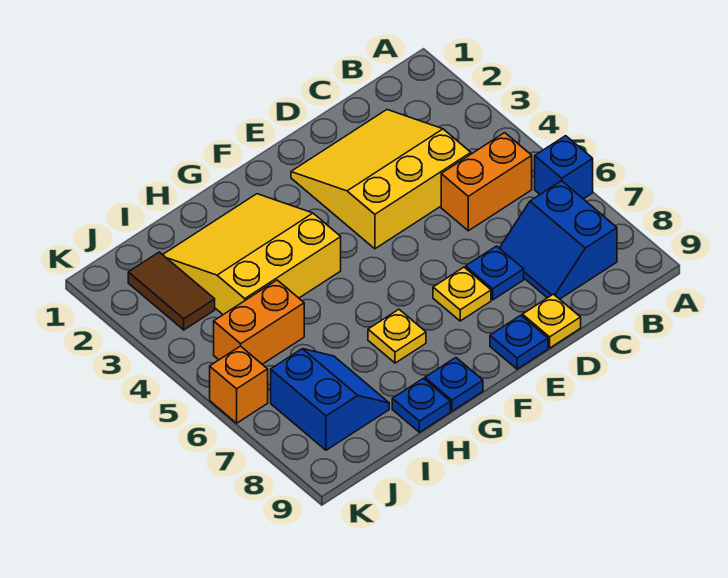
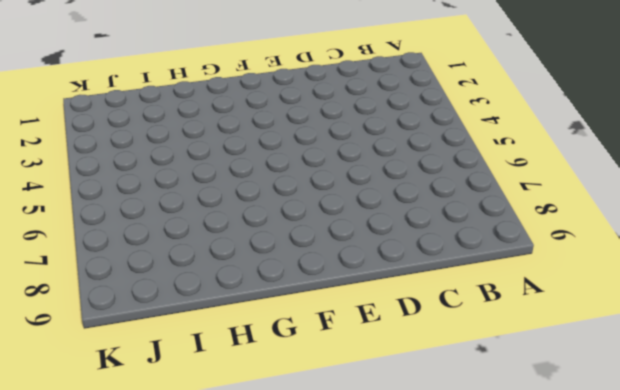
none -> blue brick A6 level 1
none -> orange brick B5:C5 level 1
none -> blue slope B7:C8 level 1 top B

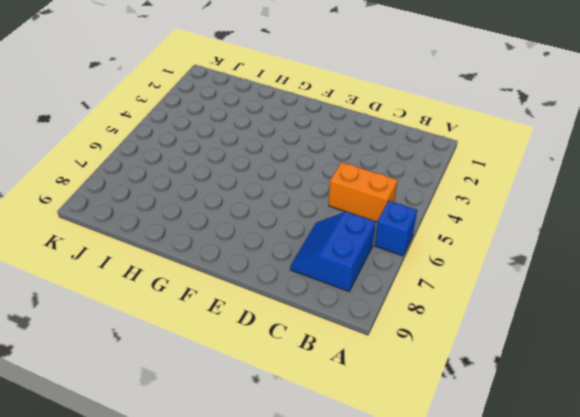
none -> yellow slope C2:E4 level 1 top 4
none -> blue plate D7 level 1
none -> yellow plate D9 level 1

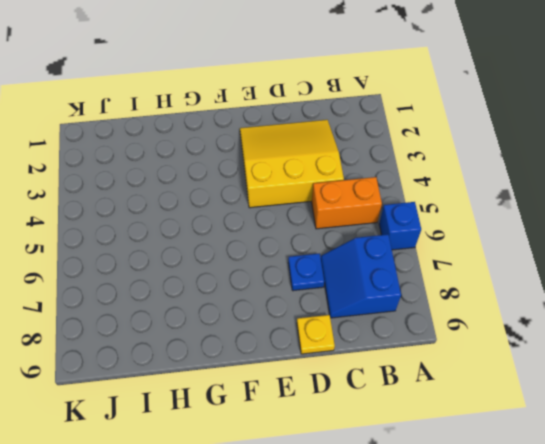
none -> yellow plate E7 level 1
none -> blue plate E9 level 1
none -> yellow slope G2:I4 level 1 top 4

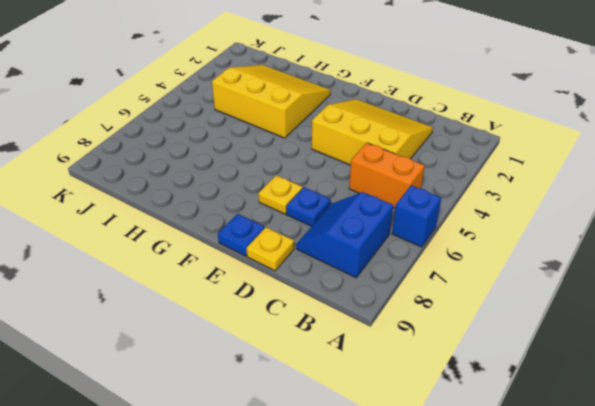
none -> yellow plate G7 level 1
none -> blue plate G9 level 1
none -> blue plate H9 level 1

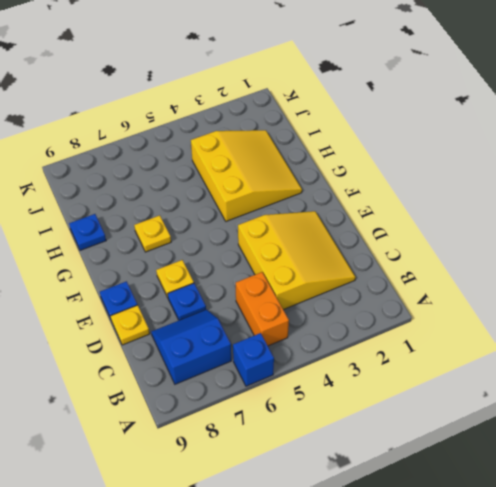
none -> blue plate G9 level 1
none -> orange brick I5:J5 level 1
none -> blue slope I7:J8 level 1 top J

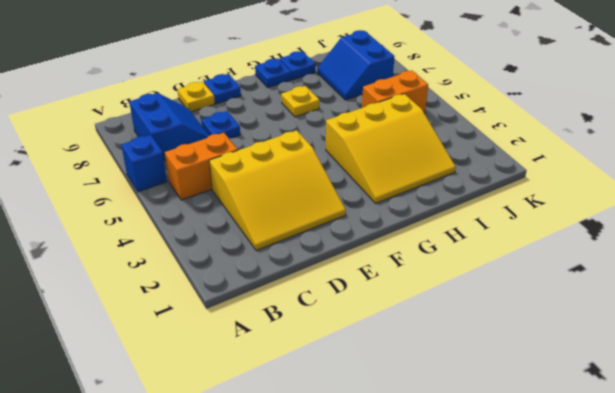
none -> yellow plate E7 level 1
none -> brown tile J2:J3 level 1
none -> orange brick K6 level 1

